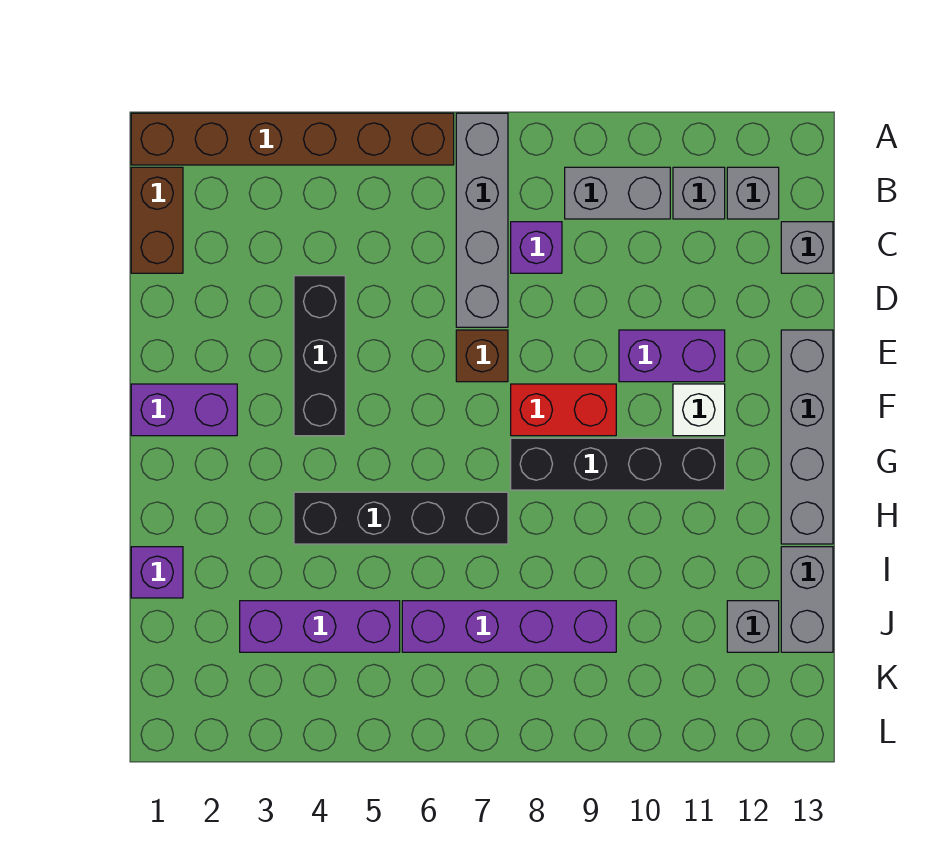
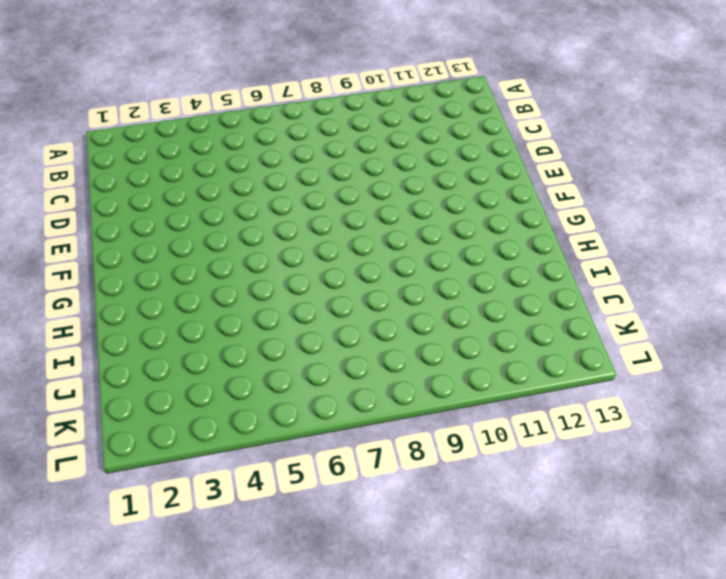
none -> brown brick A1:A6 level 1
none -> grey brick A7:D7 level 1
none -> brown brick B1:C1 level 1

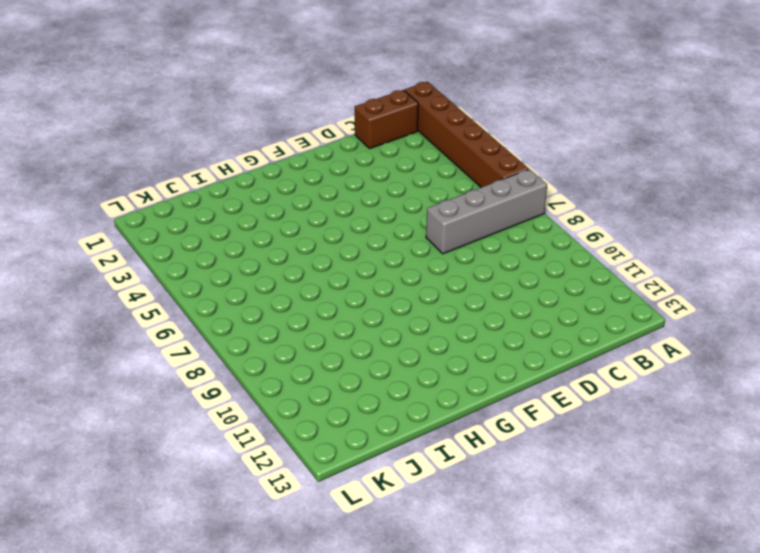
none -> grey brick B9:B10 level 1
none -> grey brick B11 level 1
none -> grey brick B12 level 1

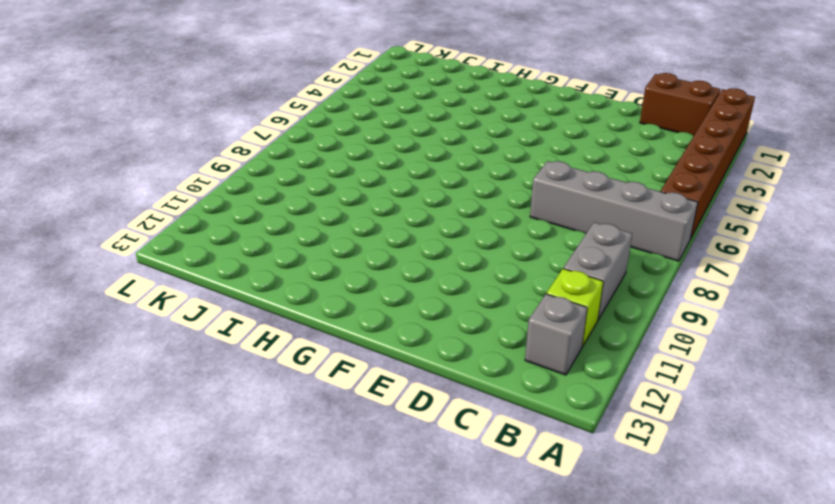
lime brick B11 level 1 -> grey brick B11 level 1
none -> purple brick C8 level 1
none -> grey brick C13 level 1
none -> black brick D4:F4 level 1

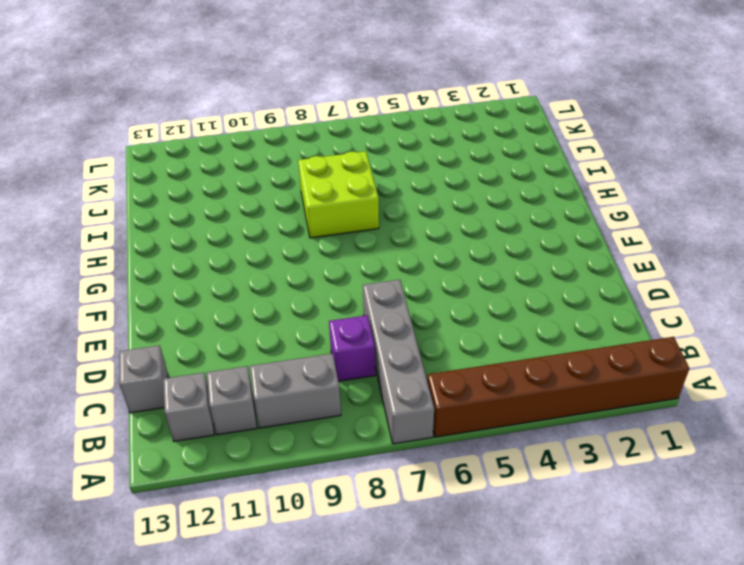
lime brick H7:I8 level 1 -> black brick H4:H7 level 1
none -> brown brick B1:C1 level 1
none -> black brick D4:F4 level 1
none -> brown brick E7 level 1

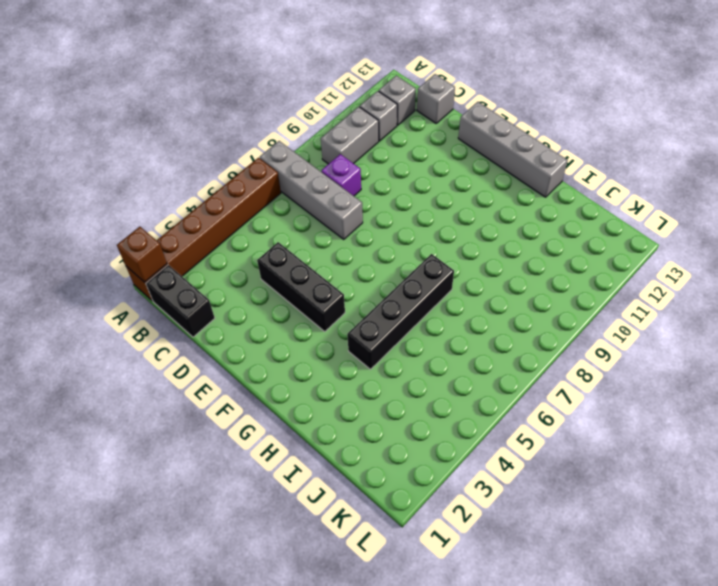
brown brick A1 level 2 -> brown brick E7 level 1
black brick B1:C1 level 1 -> brown brick B1:C1 level 1
none -> purple brick E10:E11 level 1
none -> purple brick F1:F2 level 1
none -> red brick F8:F9 level 1

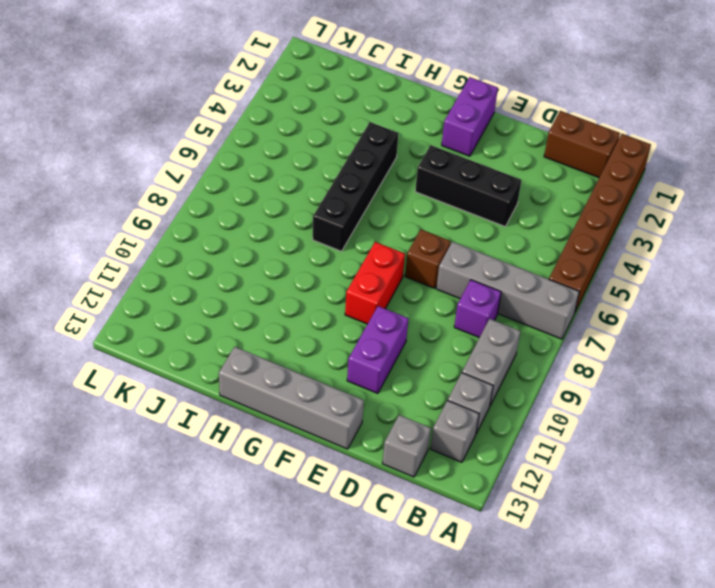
none -> white brick F11 level 1
none -> black brick G8:G11 level 1
none -> purple brick I1 level 1

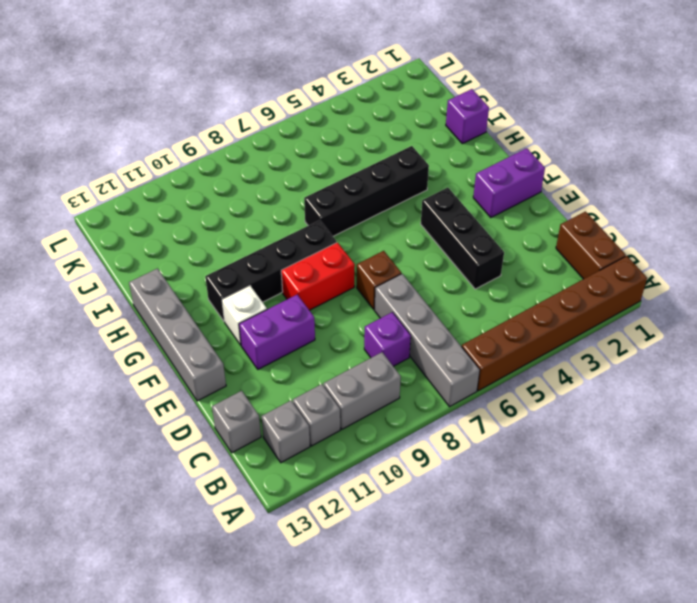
none -> grey brick I13:J13 level 1
none -> purple brick J3:J5 level 1
none -> purple brick J6:J9 level 1

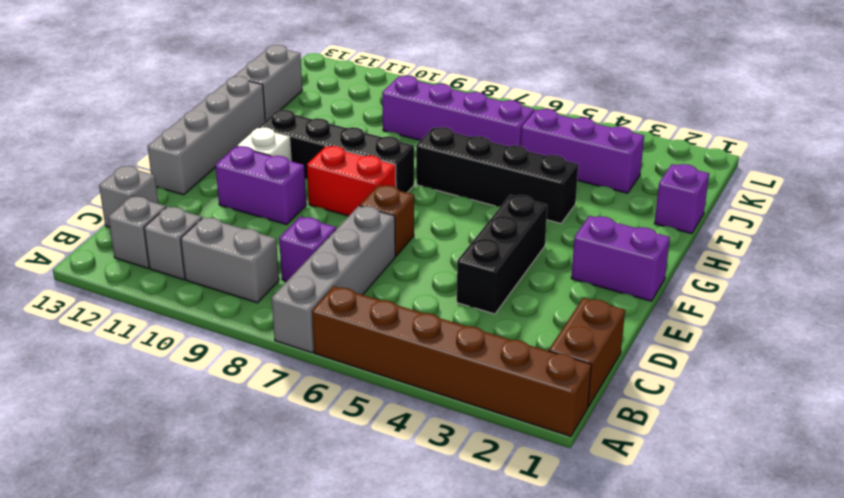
none -> grey brick J12 level 1

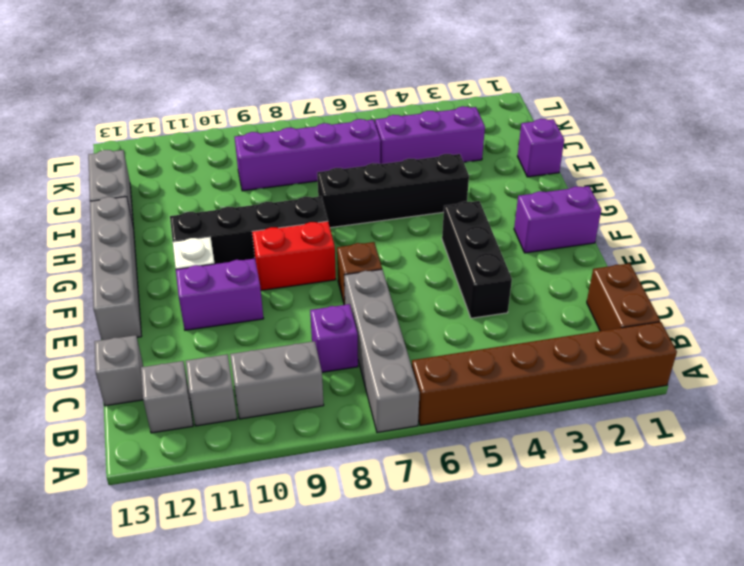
none -> grey brick J12 level 1

